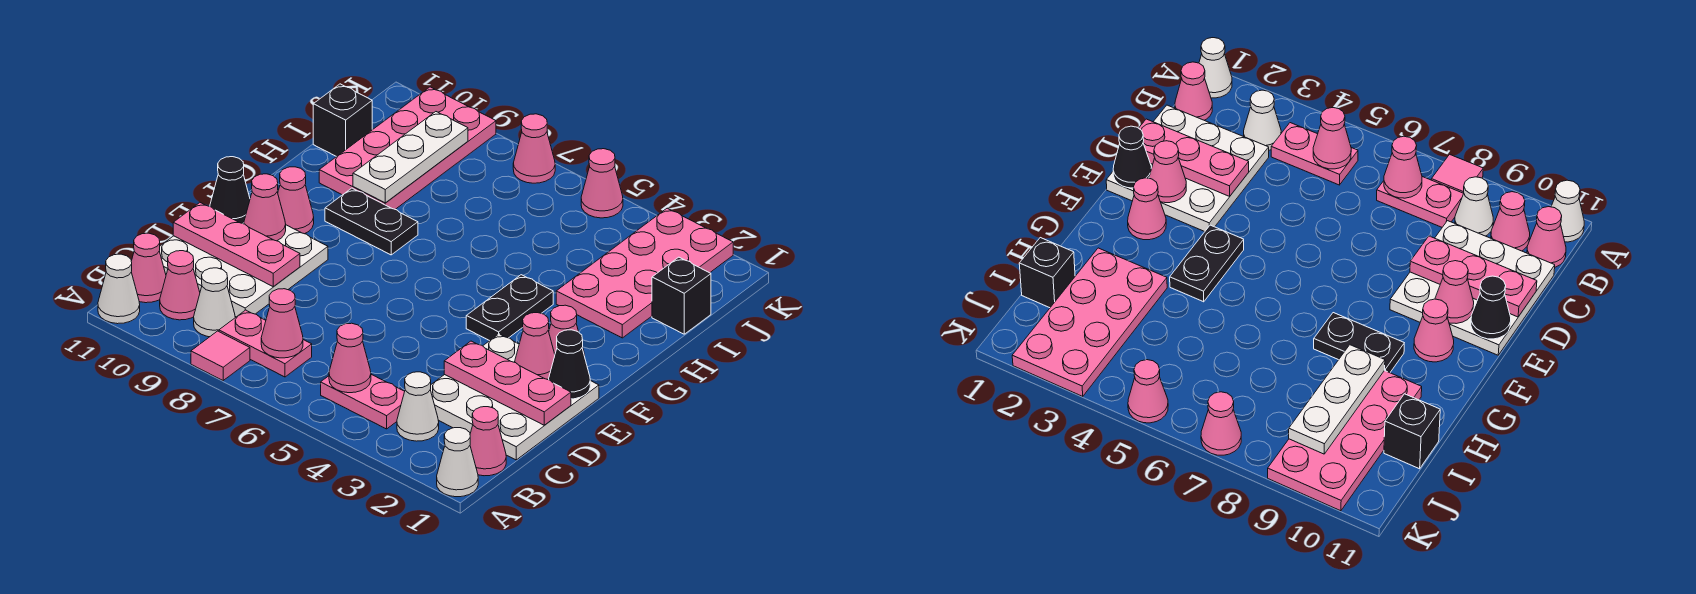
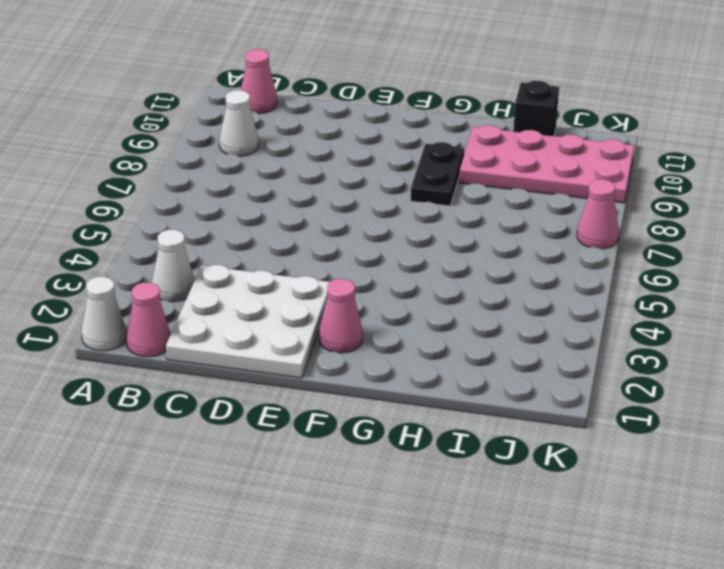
none -> pink tile A8 level 1
none -> white cone A11 level 1
none -> pink plate B4:B5 level 1
none -> pink plate B7:B8 level 1

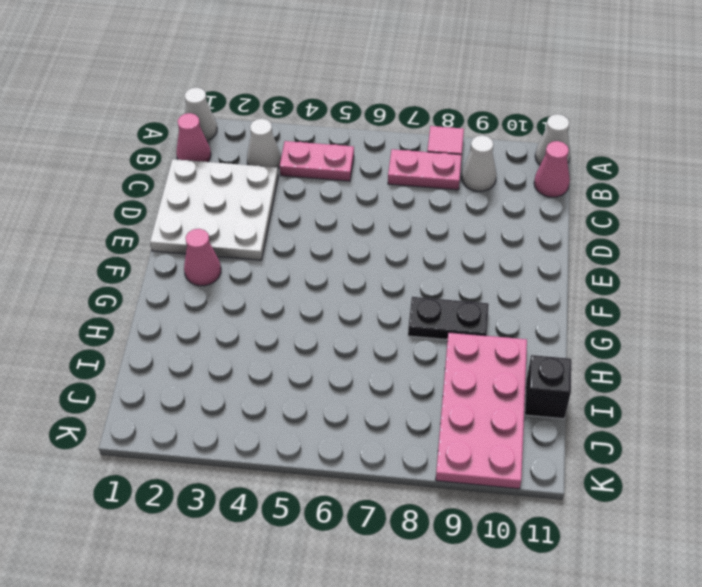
none -> pink cone B10 level 1
none -> white plate C9:E11 level 1
none -> black plate F4:G4 level 1
none -> pink cone F10 level 1

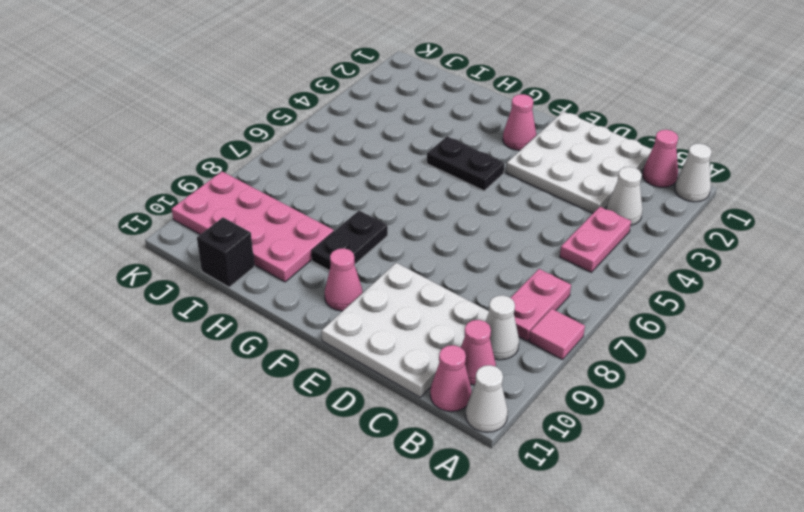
none -> pink plate H2:K3 level 1
none -> black brick I1 level 1
none -> pink cone K5 level 1
none -> pink cone K7 level 1

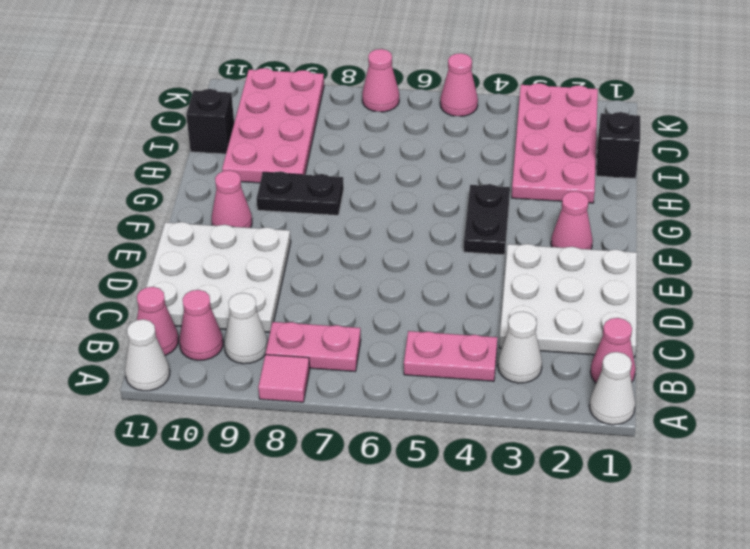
none -> pink cone B5 level 2
none -> pink cone B7 level 2
none -> pink plate D1:D3 level 2
none -> pink plate D9:D11 level 2

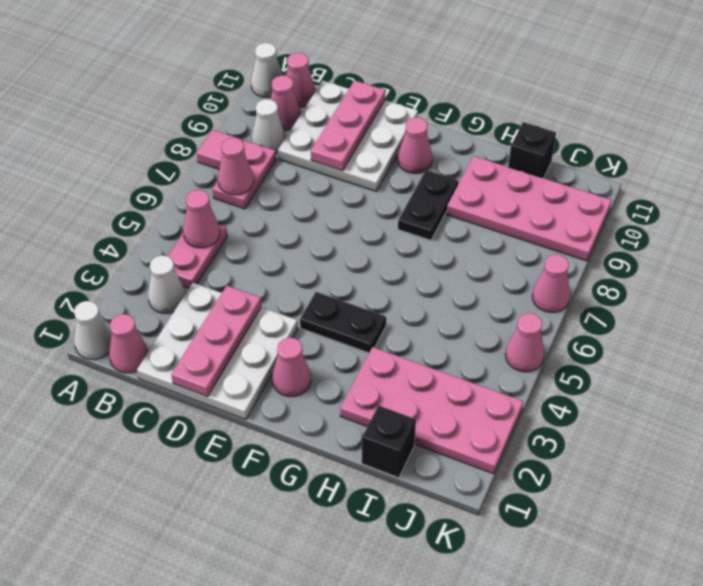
none -> black cone E1 level 2
none -> pink cone E2 level 2
none -> pink cone E10 level 2
none -> black cone E11 level 2

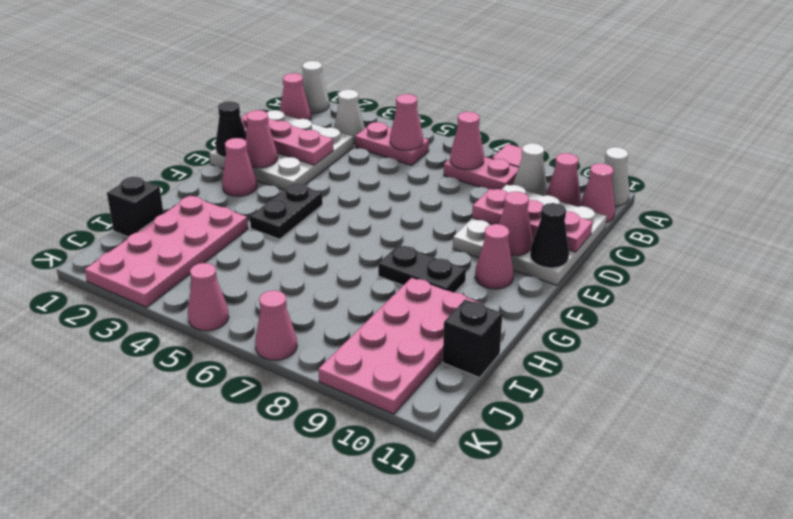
none -> white plate H9:J9 level 2

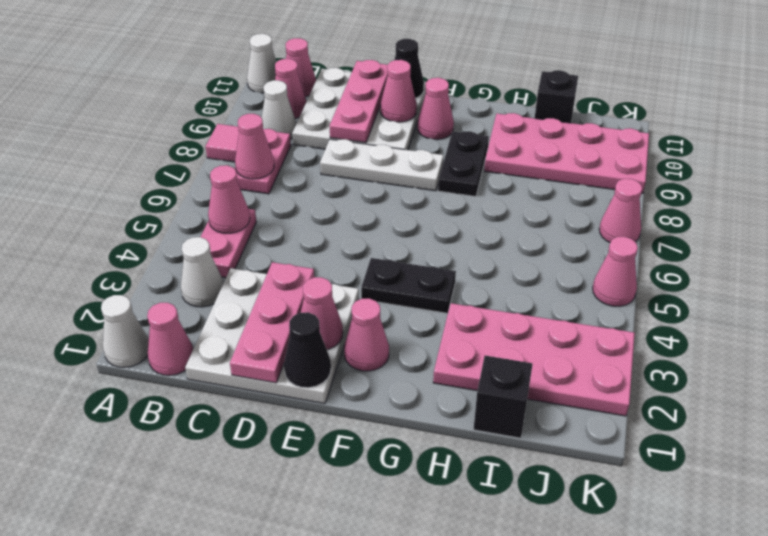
white plate D8:F8 level 1 -> white plate H9:J9 level 2

